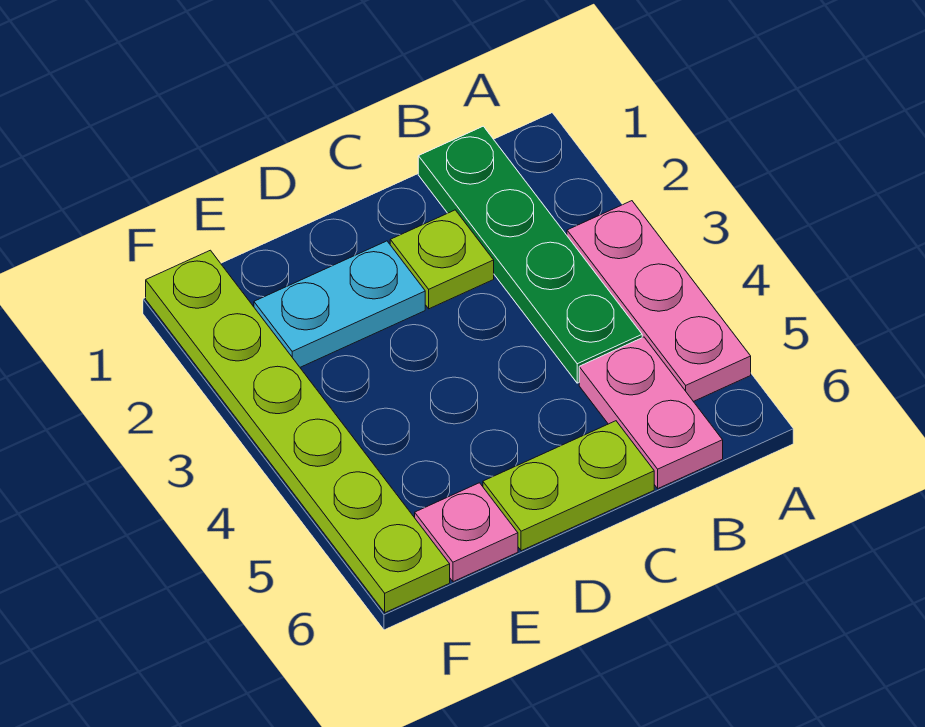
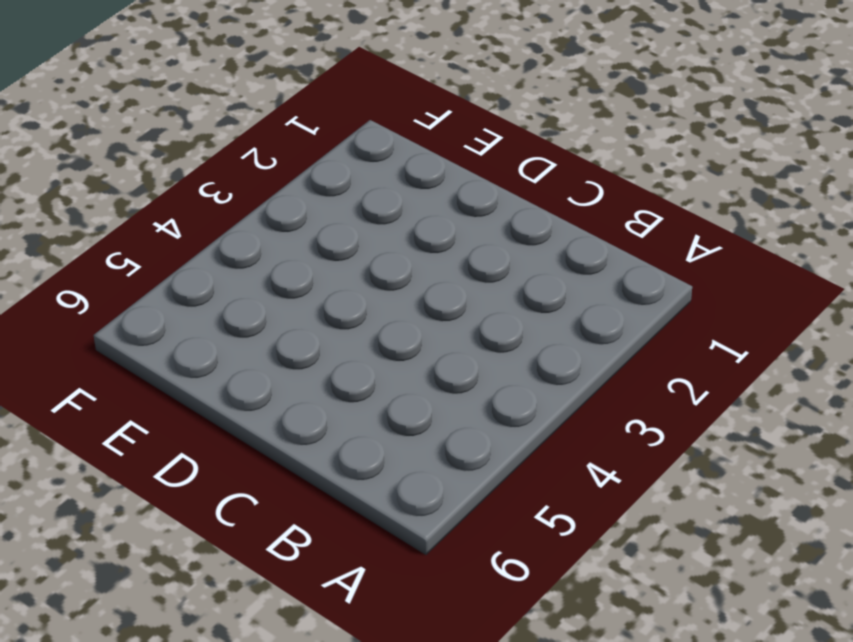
none -> pink plate A3:A5 level 1
none -> green plate B1:B4 level 1

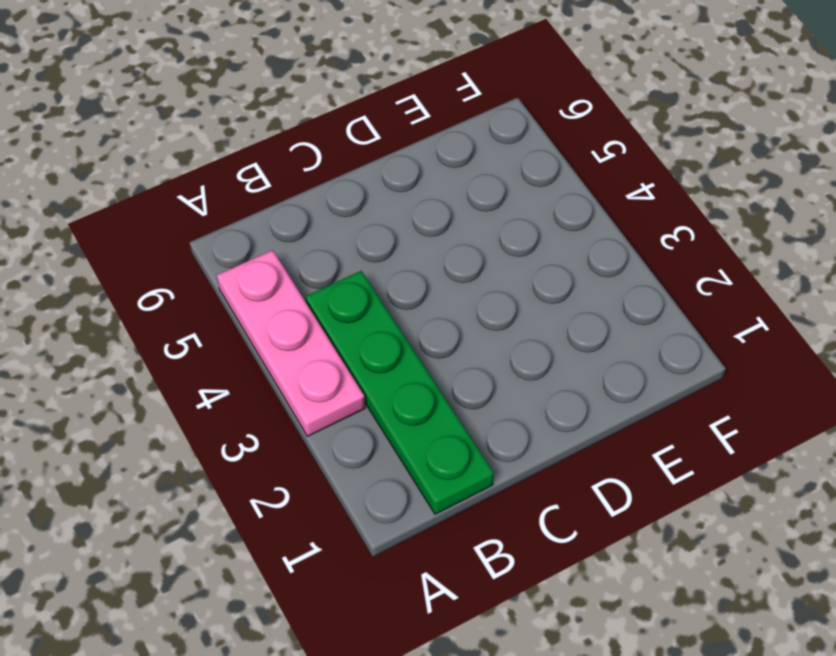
none -> pink plate B5:B6 level 1
none -> lime plate C2 level 1

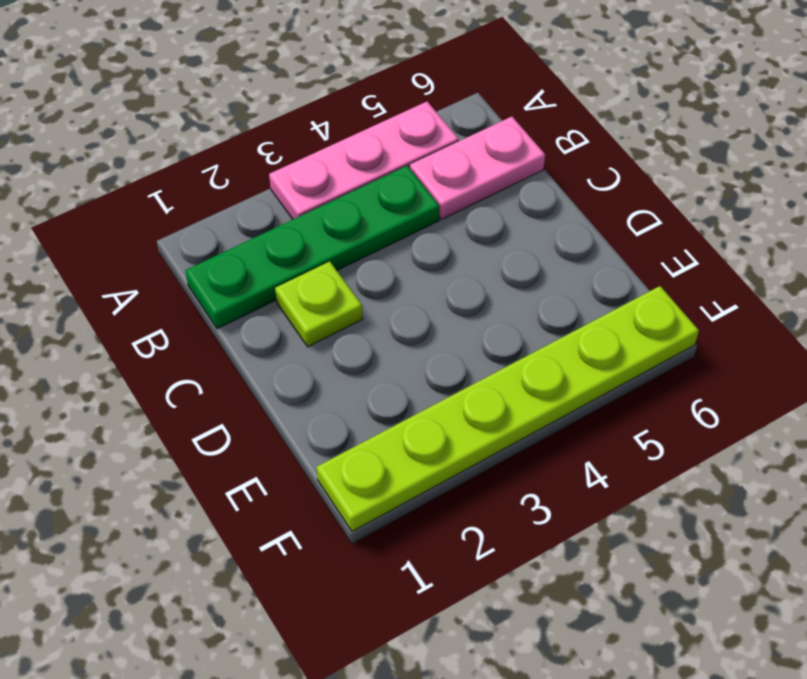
none -> lime plate C6:D6 level 1
none -> cyan plate D2:E2 level 1

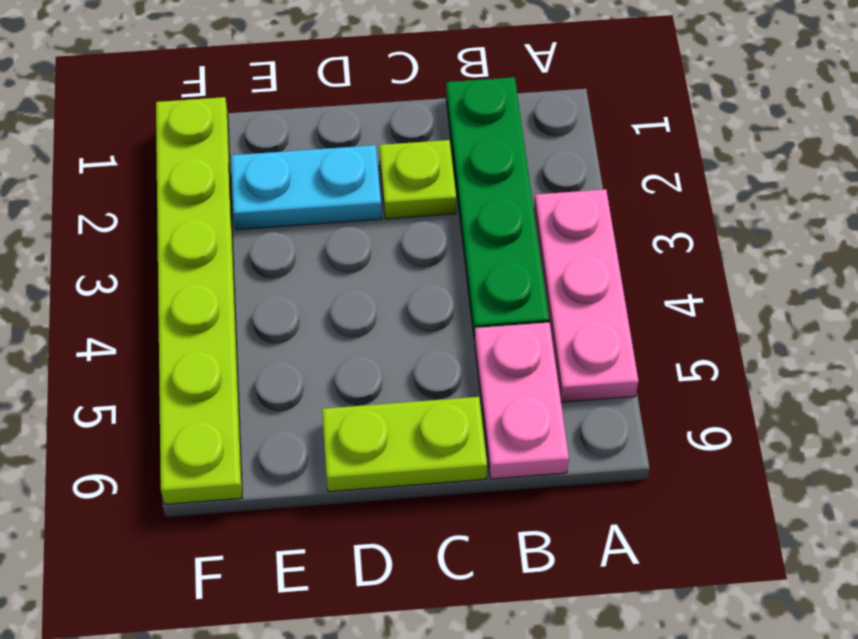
none -> pink plate E6 level 1

